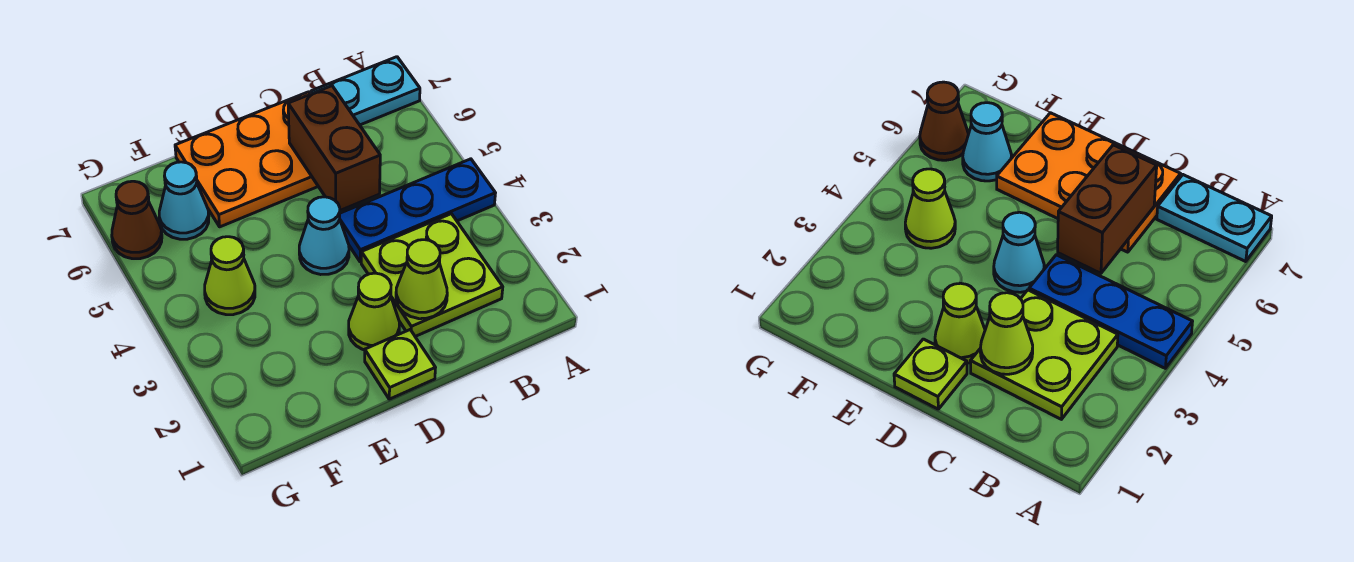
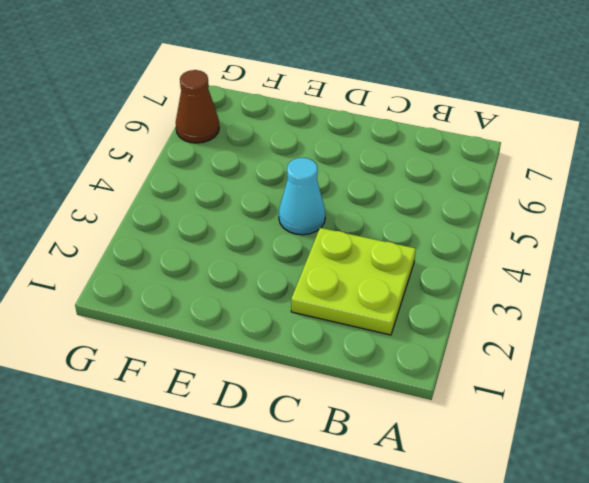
none -> blue plate A4:C4 level 1
none -> cyan plate A7:B7 level 1
none -> orange plate C6:E7 level 1

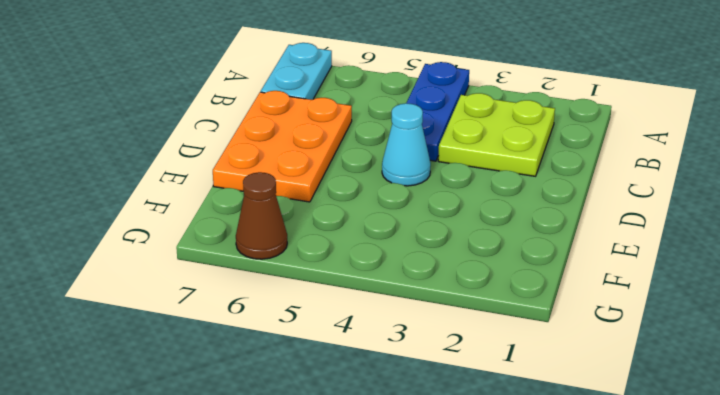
none -> lime plate D1 level 1
none -> lime cone D2 level 1
none -> lime cone F4 level 1

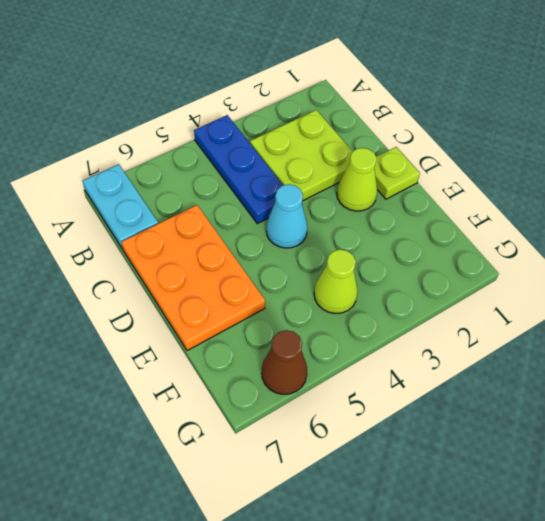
none -> cyan cone F6 level 1
none -> lime cone C2 level 2
none -> brown brick C5:C6 level 2

